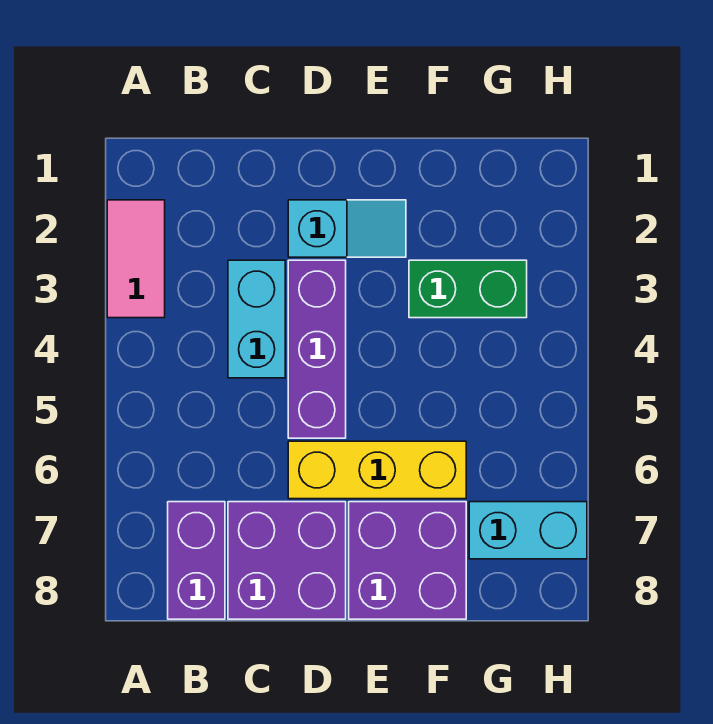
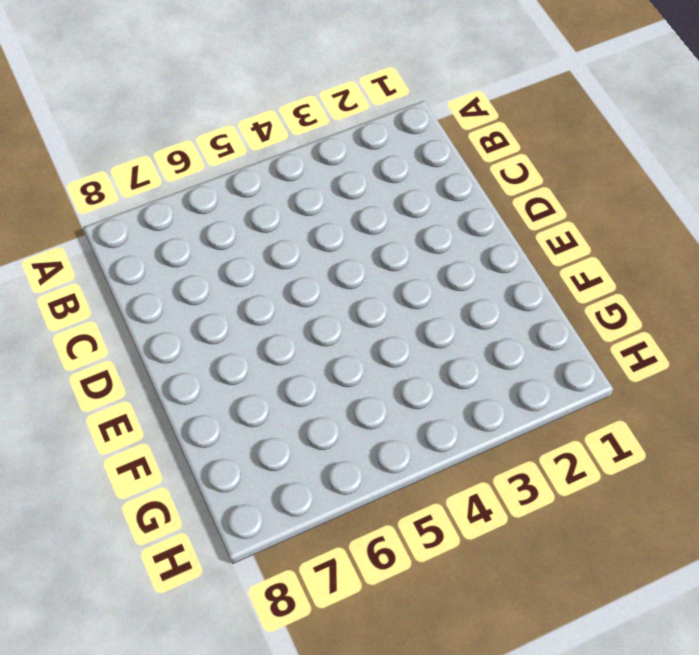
none -> pink tile A2:A3 level 1
none -> purple brick B7:B8 level 1

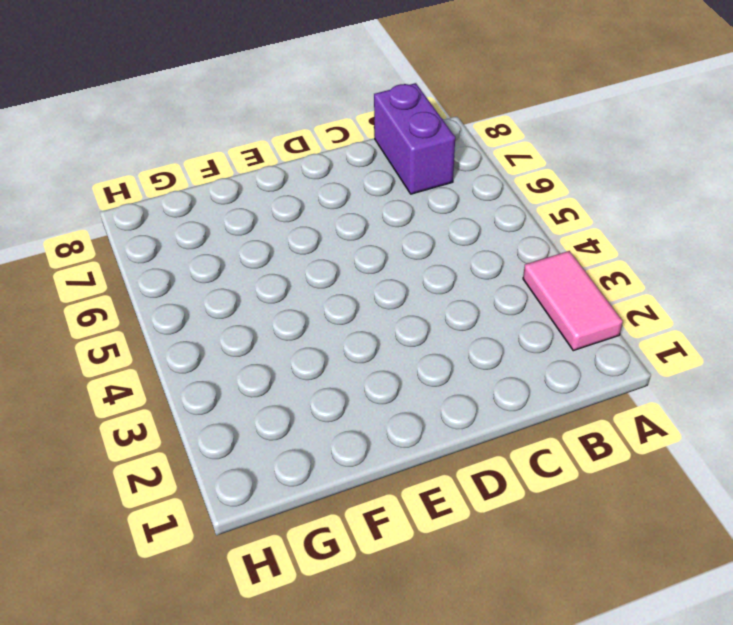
none -> cyan brick C3:C4 level 1
none -> purple brick C7:D8 level 1

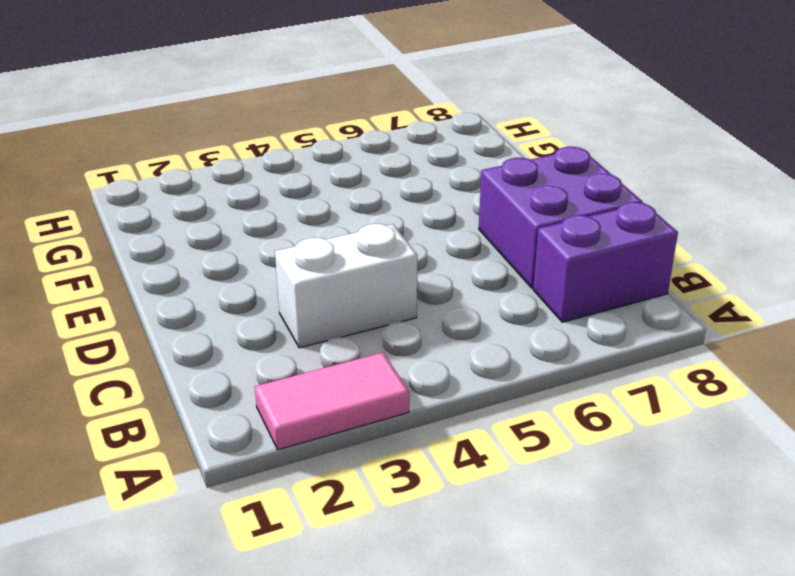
white brick C3:C4 level 1 -> cyan brick C3:C4 level 1
none -> cyan slope D2:E2 level 1 top D
none -> purple brick D3:D5 level 1

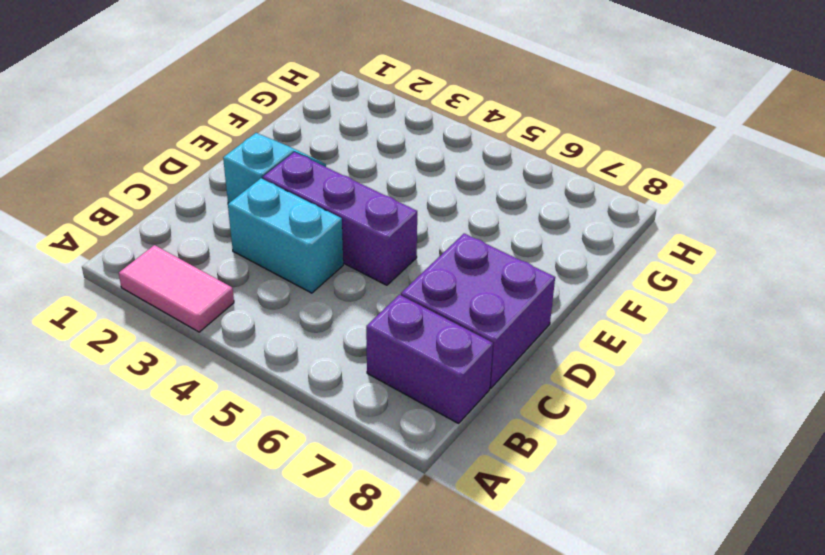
none -> yellow brick D6:F6 level 1
none -> purple brick E7:F8 level 1

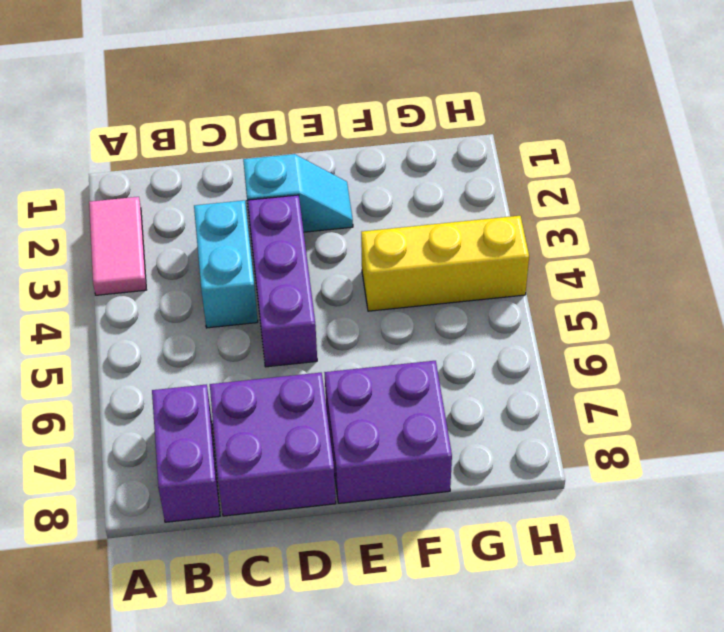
yellow brick F4:H4 level 1 -> yellow brick D6:F6 level 1
none -> green brick F3:G3 level 1
none -> cyan brick G7:H7 level 1

